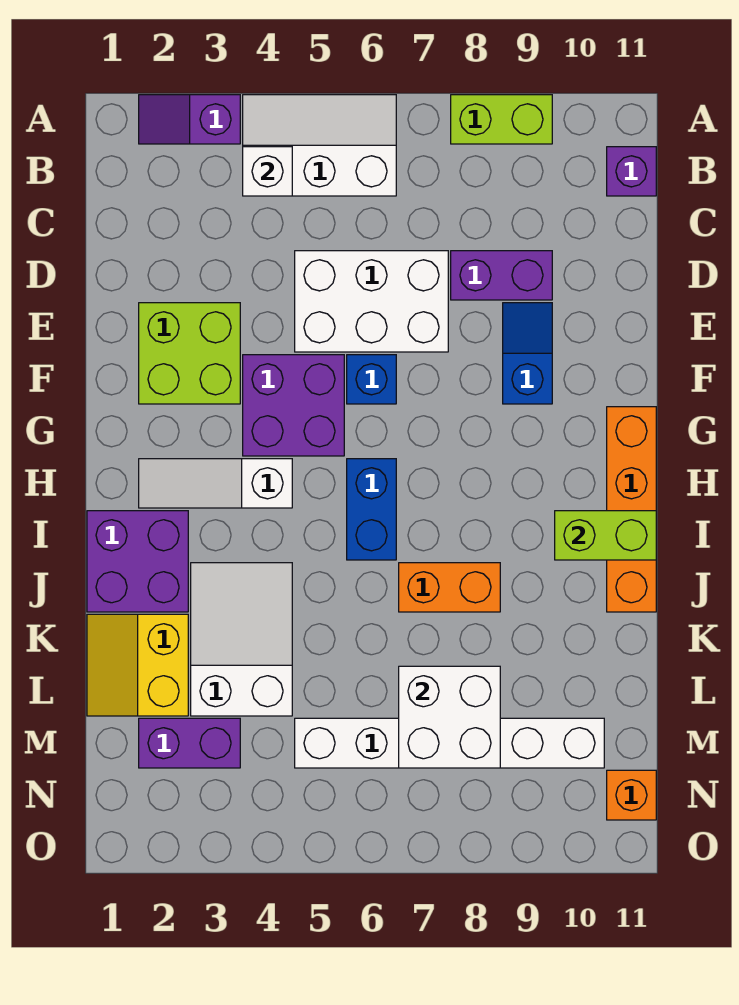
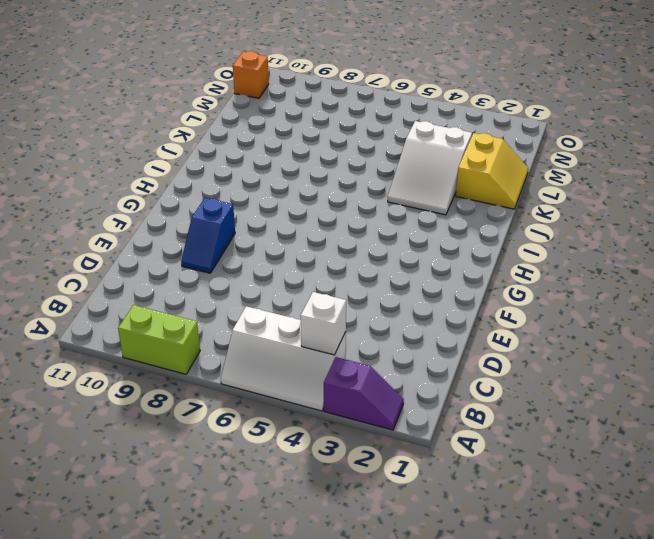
none -> purple brick B11 level 1
none -> white brick D5:E7 level 1
none -> purple brick D8:D9 level 1

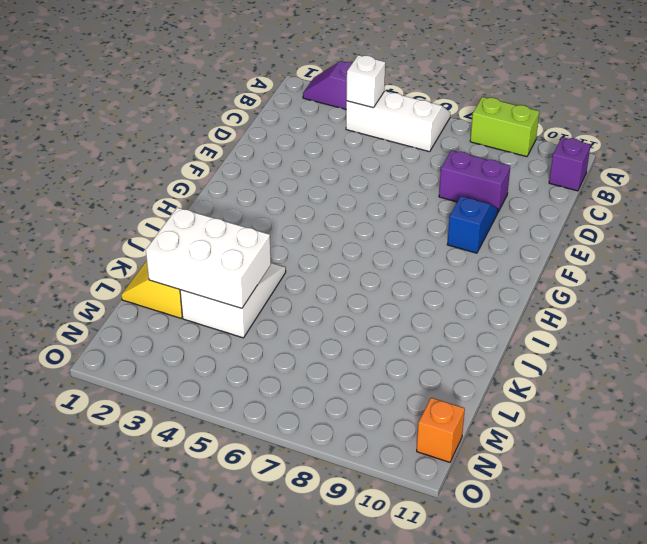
white brick K2:L4 level 2 -> white brick D5:E7 level 1
none -> lime brick E2:F3 level 1
none -> purple brick F4:G5 level 1
none -> blue brick F6 level 1

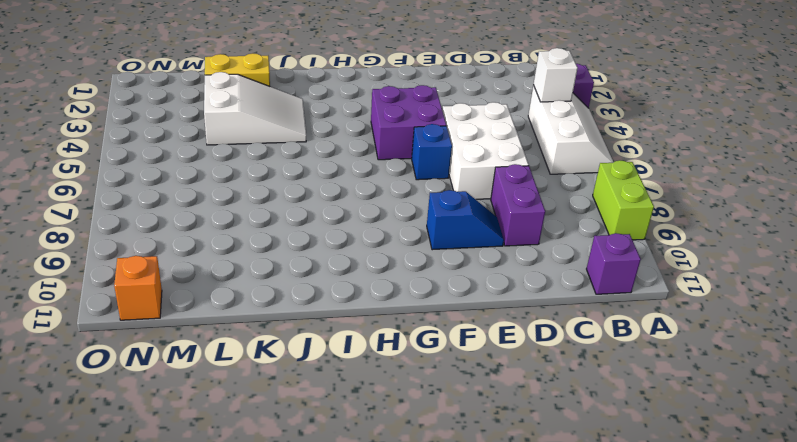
none -> lime brick E2:F3 level 1
none -> orange brick G11:J11 level 1
none -> white slope H2:H4 level 1 top 4

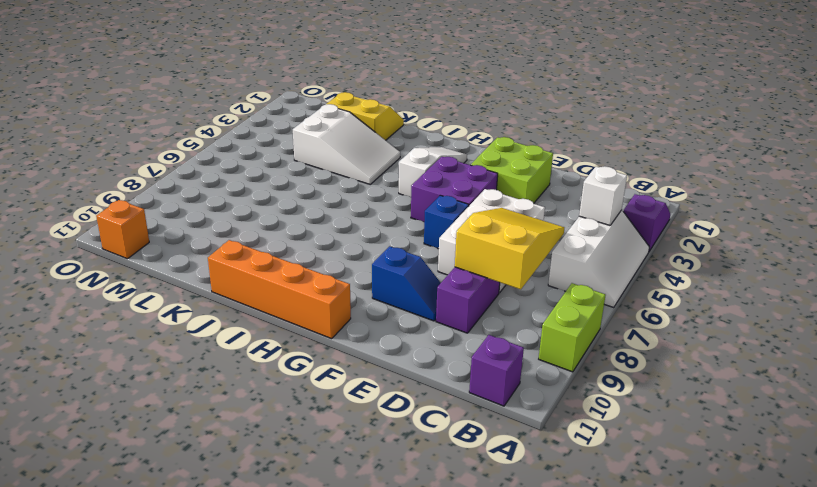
yellow slope C6:D8 level 2 top 8 -> none
none -> blue brick H6:I6 level 1
none -> purple brick I1:J2 level 1
none -> orange brick J7:J8 level 1

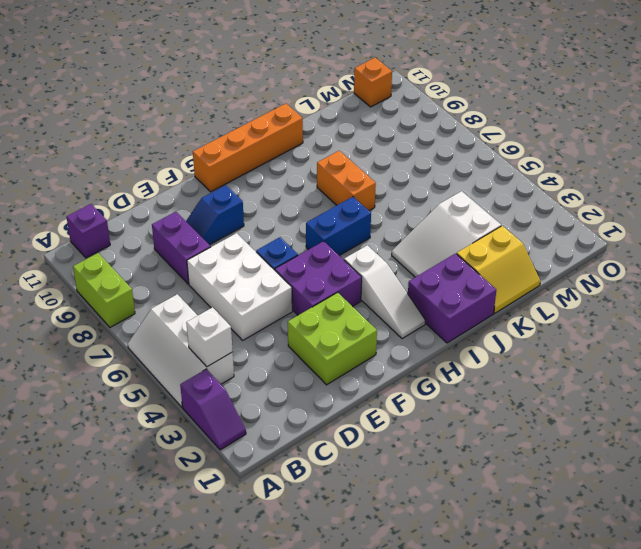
none -> purple brick M2:M3 level 1
none -> white brick M5:M10 level 1
none -> lime brick I10:I11 level 2

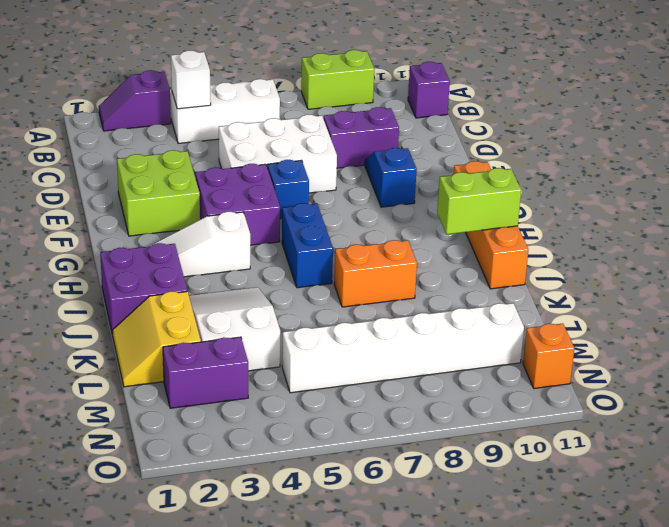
none -> white brick L7:M8 level 2

